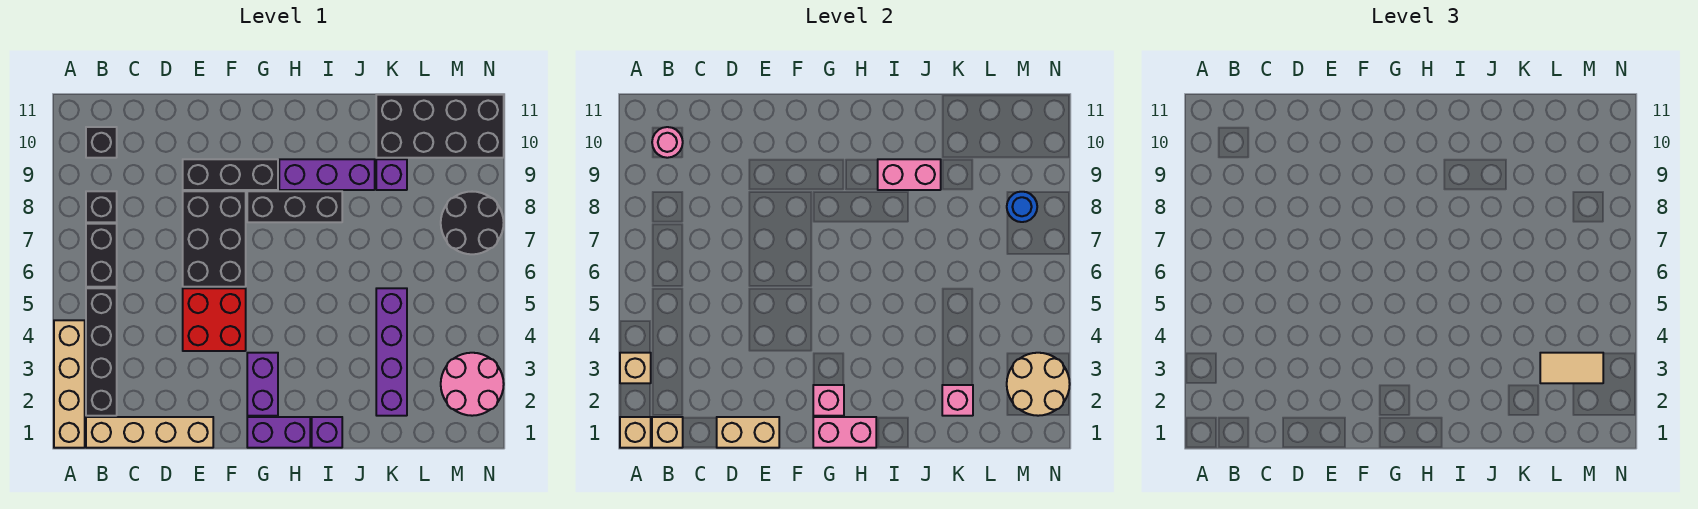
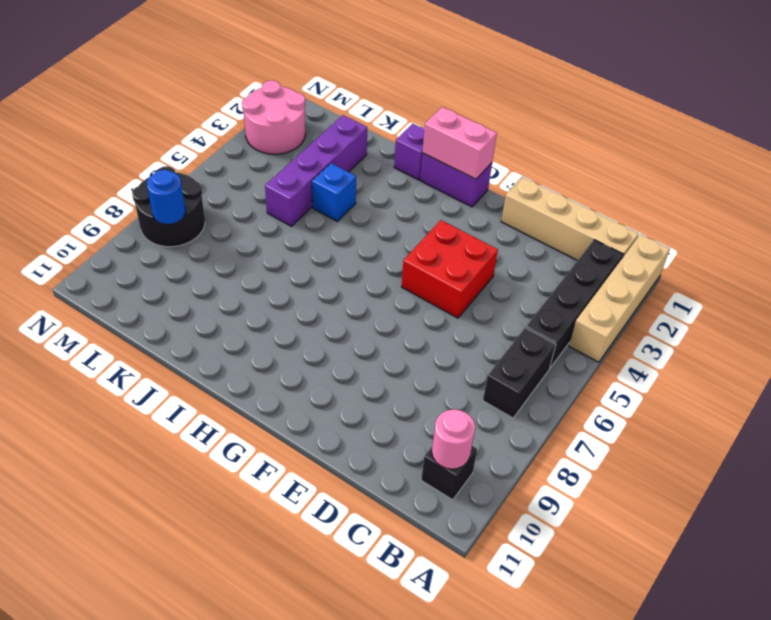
blue brick J4 level 1 -> none
none -> black brick B8 level 1
none -> black brick E6:F8 level 1
none -> black brick E9:G9 level 1
none -> purple brick G2:G3 level 1

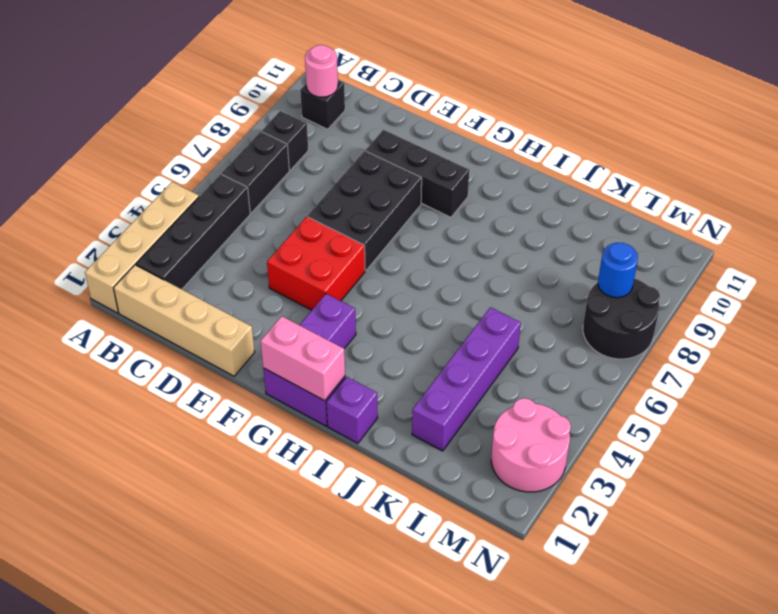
none -> black brick G8:I8 level 1
none -> purple brick H9:J9 level 1
none -> purple brick K9 level 1
none -> black brick K10:N11 level 1

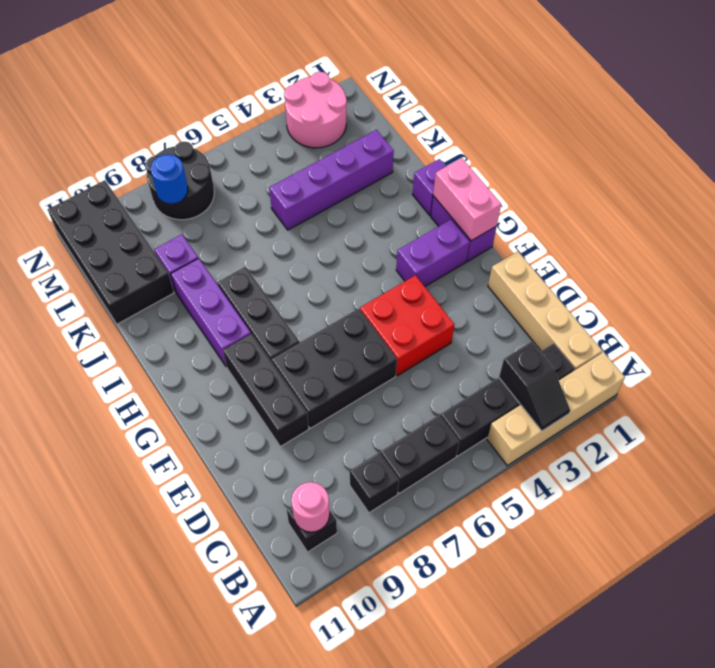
black slope A3:B3 level 2 top B -> tan brick A3 level 2
none -> tan brick A1 level 2
none -> tan brick B1 level 2
none -> tan brick D1:E1 level 2
none -> pink brick G2 level 2

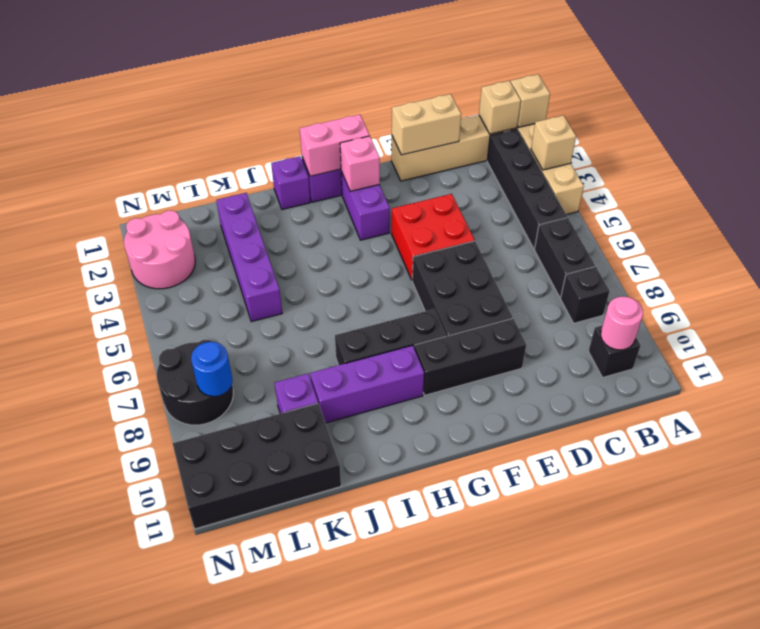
none -> pink brick I9:J9 level 2
none -> pink brick K2 level 2
none -> tan round brick M2:N3 level 2
none -> tan tile L3:M3 level 3

